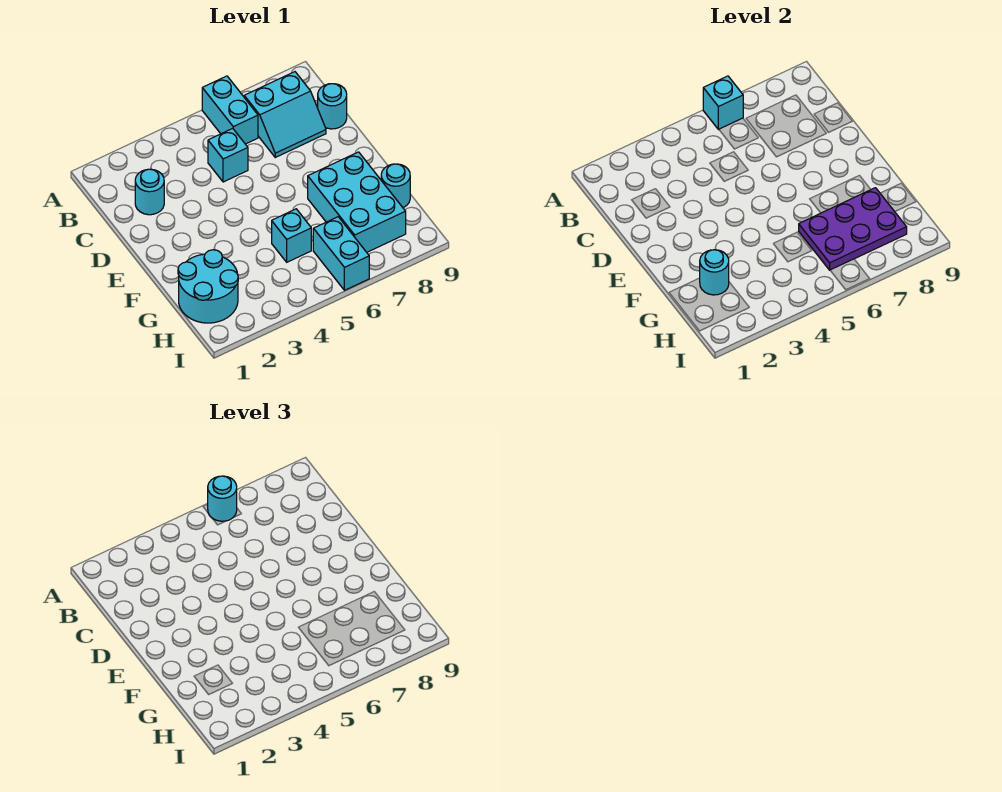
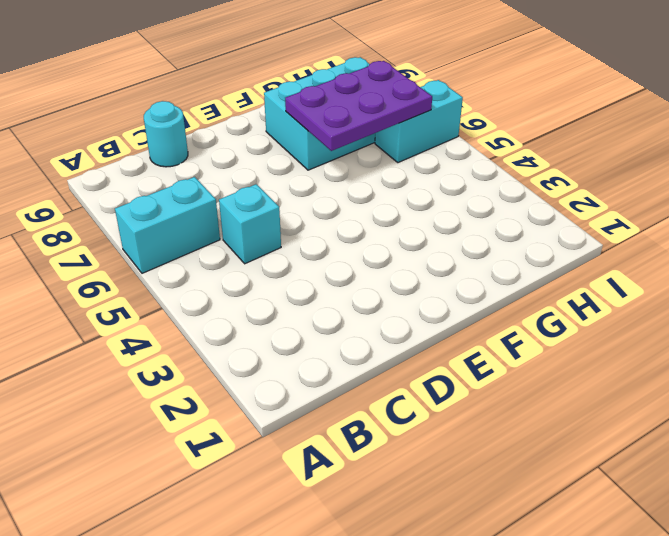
purple plate F6:H7 level 2 -> purple plate G6:H8 level 2
none -> cyan slope B7:C8 level 1 top B
none -> cyan round brick C2 level 1
none -> cyan round brick G1:H2 level 1

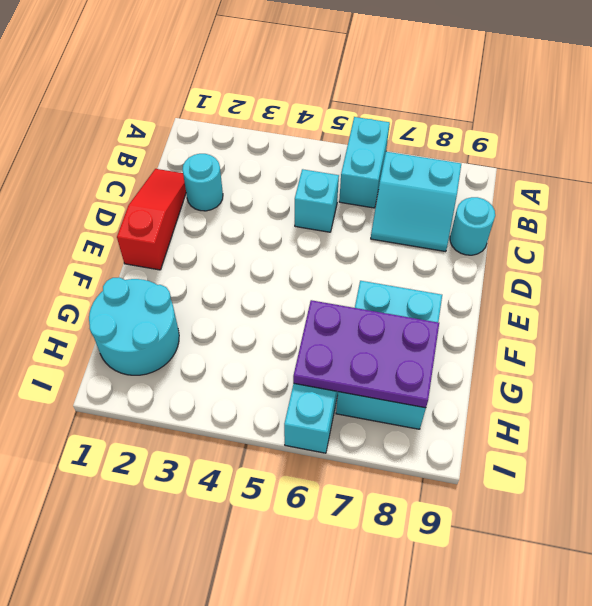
red slope C1:E1 level 1 top E -> none
none -> cyan brick G5 level 1
none -> cyan round brick G9 level 1
none -> cyan brick A6 level 2

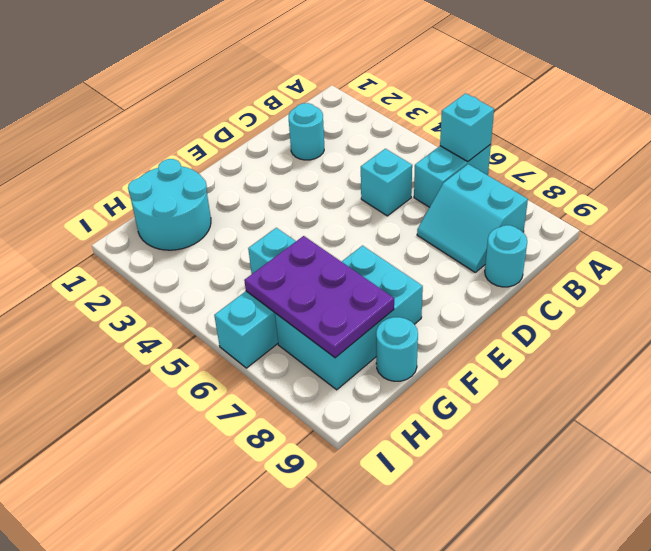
none -> cyan round brick G2 level 2
none -> cyan round brick A6 level 3

